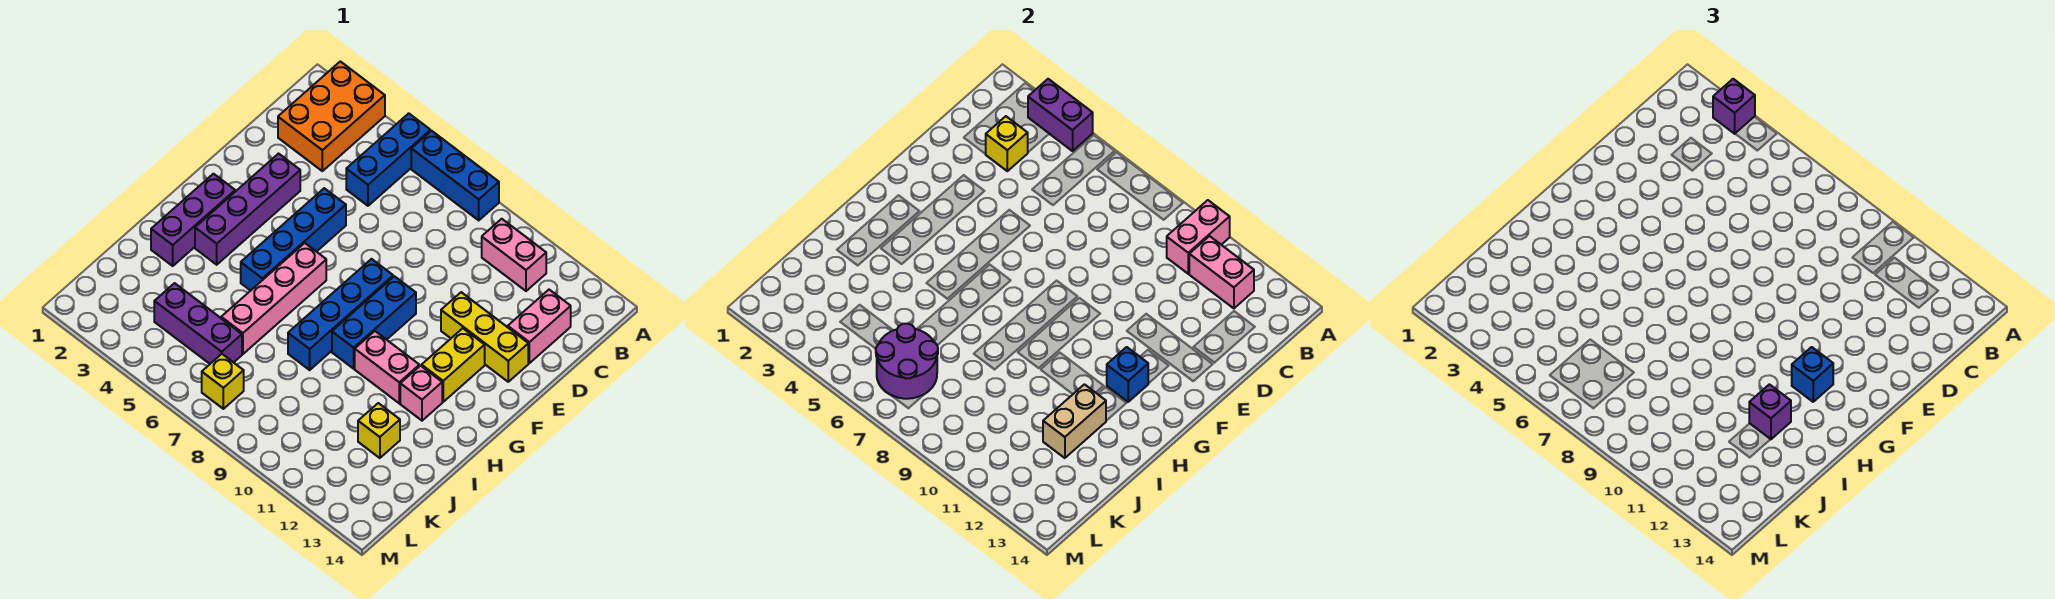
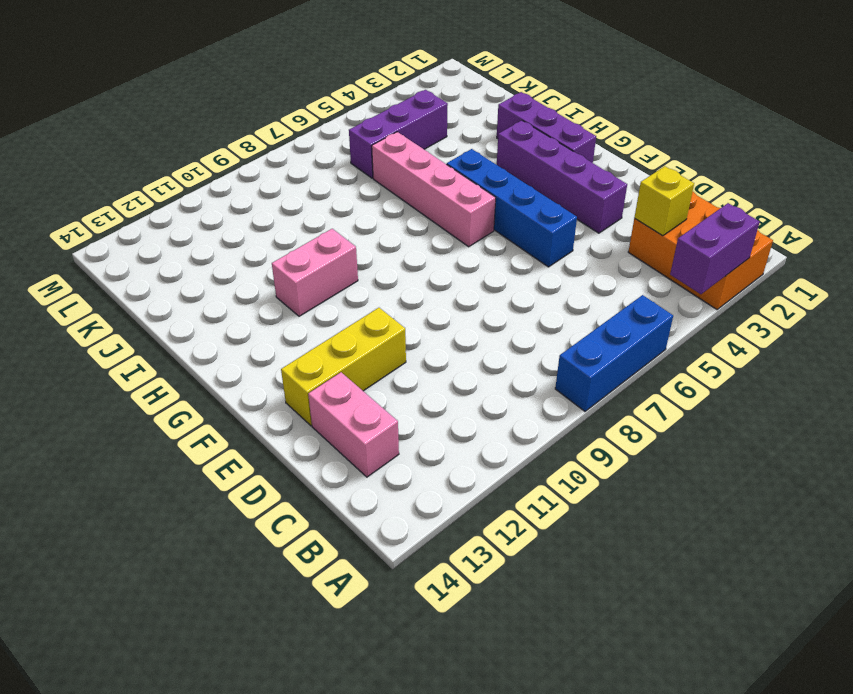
none -> blue brick A5:C5 level 1
none -> pink brick B10:B11 level 1
none -> blue brick F8:I8 level 1

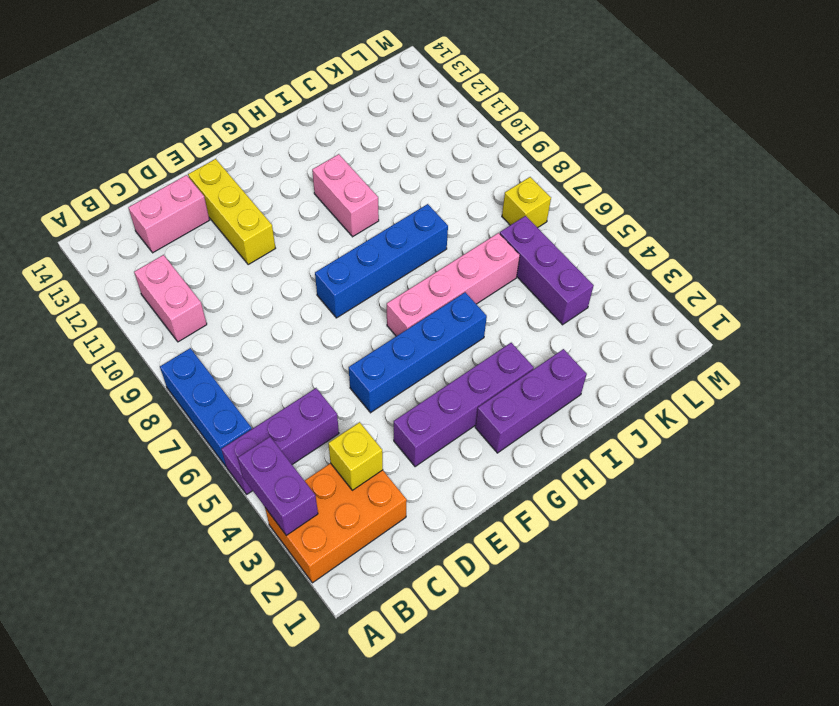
purple brick A5:C5 level 1 -> blue brick A5:C5 level 1
none -> blue brick F9:H9 level 1
none -> yellow brick F12:G12 level 1
none -> pink brick H12 level 1

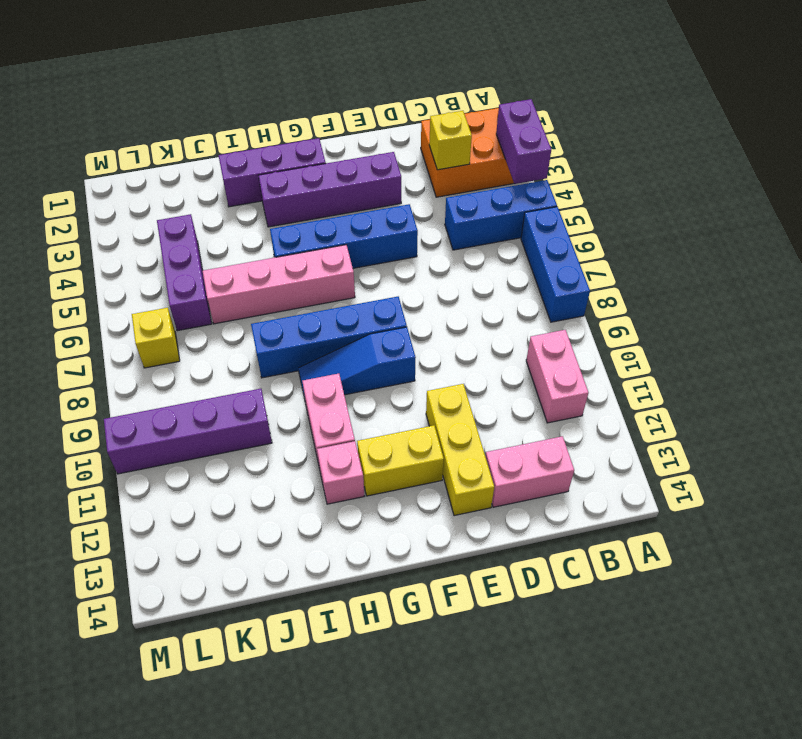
blue slope F9:H9 level 1 top F -> blue brick F9:H9 level 1
purple brick J10:M10 level 1 -> none
none -> yellow brick J12 level 1
none -> pink brick A10:B10 level 2
none -> pink brick B11:B12 level 2

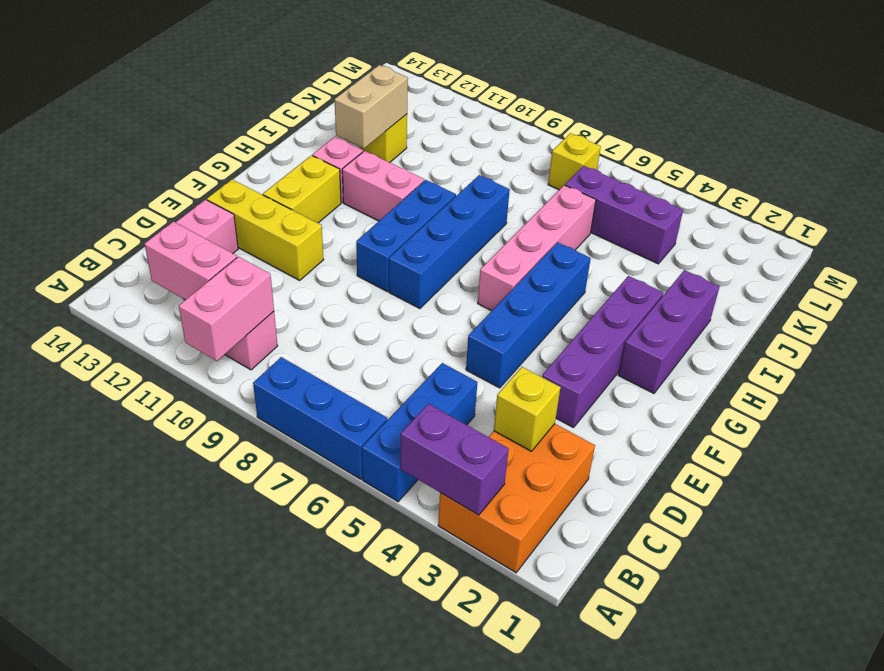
none -> blue brick G12 level 2
none -> purple round brick K6:L7 level 2
none -> purple brick A3 level 3

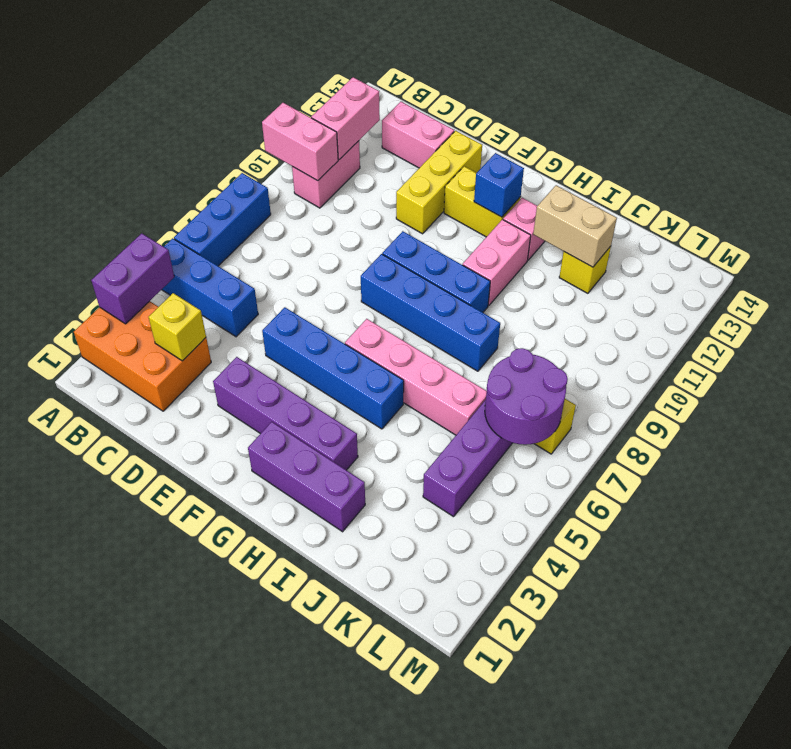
none -> purple brick A3 level 3
none -> blue brick G12 level 3
none -> purple brick I12 level 3

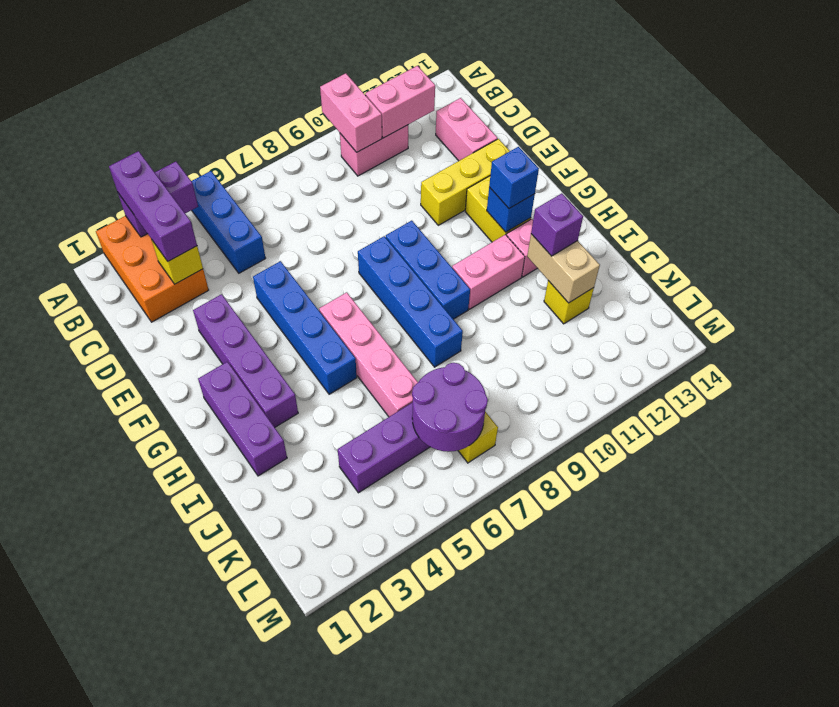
purple brick A3:C3 level 3 -> purple brick A3 level 3
none -> blue brick A6:A8 level 1

